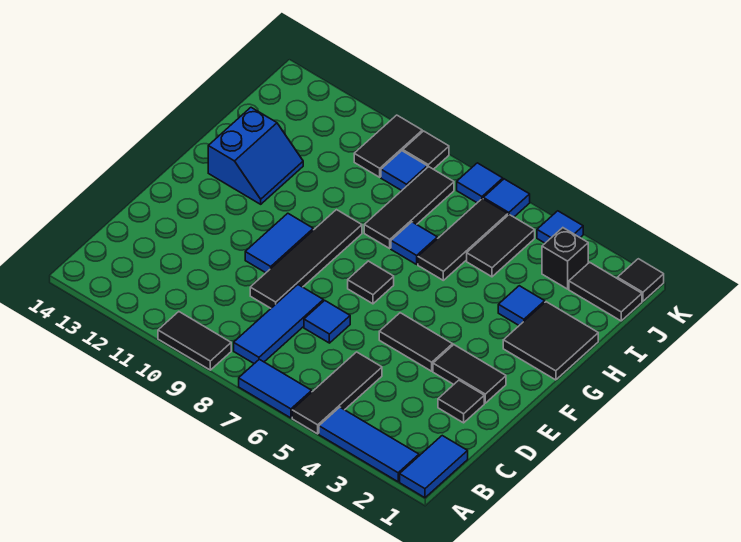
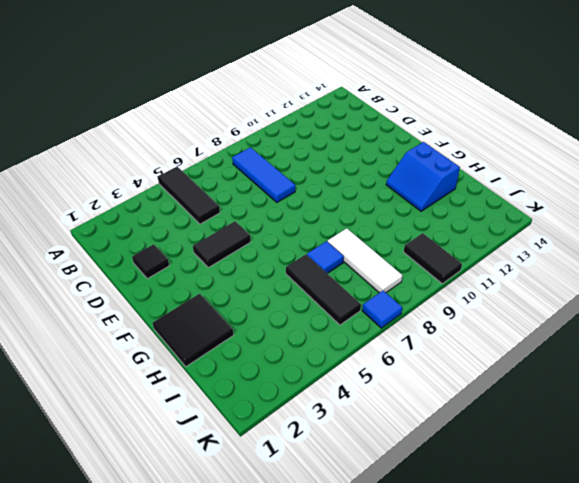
white tile H8:J8 level 1 -> black tile H8:J8 level 1
none -> blue tile A1:B1 level 1
none -> blue tile A2:A4 level 1
none -> blue tile A6:A7 level 1

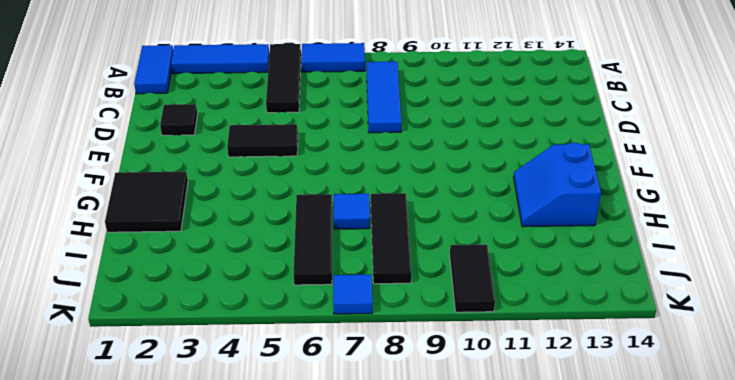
none -> black tile A9:A10 level 1
none -> blue tile D7 level 1
none -> black tile D9:G9 level 1

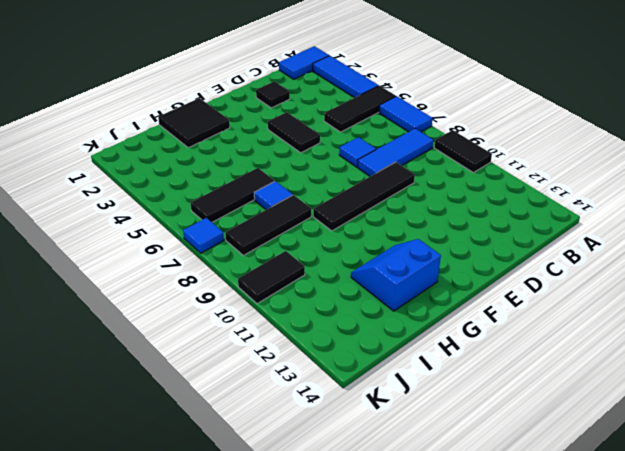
none -> black tile E2:E3 level 1
none -> blue tile E10:F10 level 1
none -> black tile F7 level 1

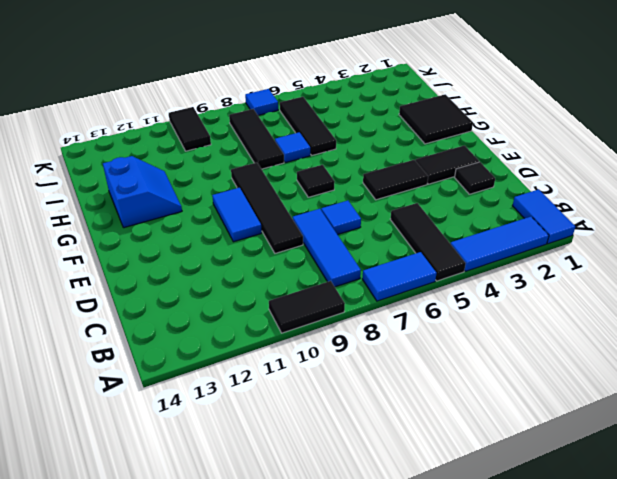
none -> blue tile H3 level 1
none -> black tile I5:J5 level 1
none -> black tile J1:J2 level 1

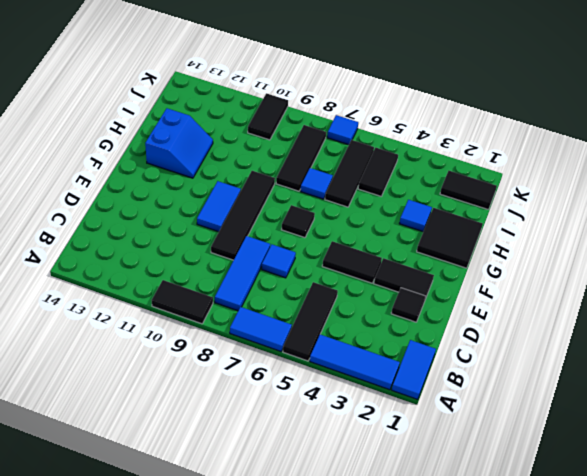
none -> black brick J3 level 1
none -> blue tile J9 level 1
none -> black tile K1 level 1

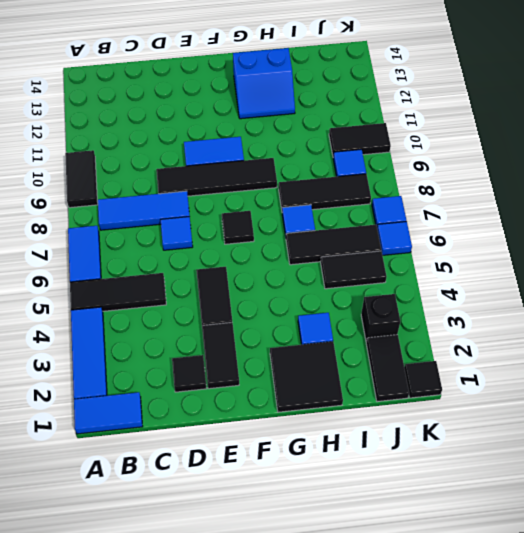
none -> blue tile K4 level 1
none -> black tile K9 level 1

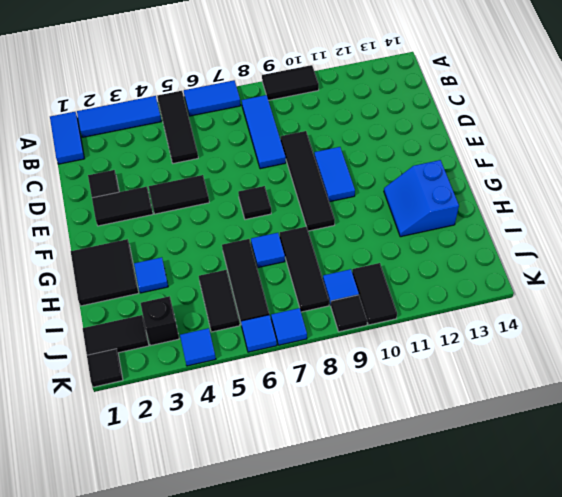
none -> blue tile D7 level 1

